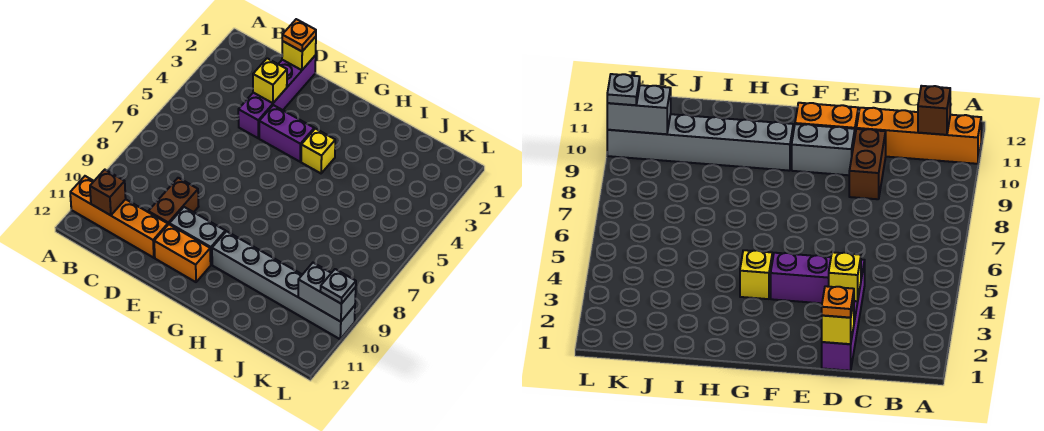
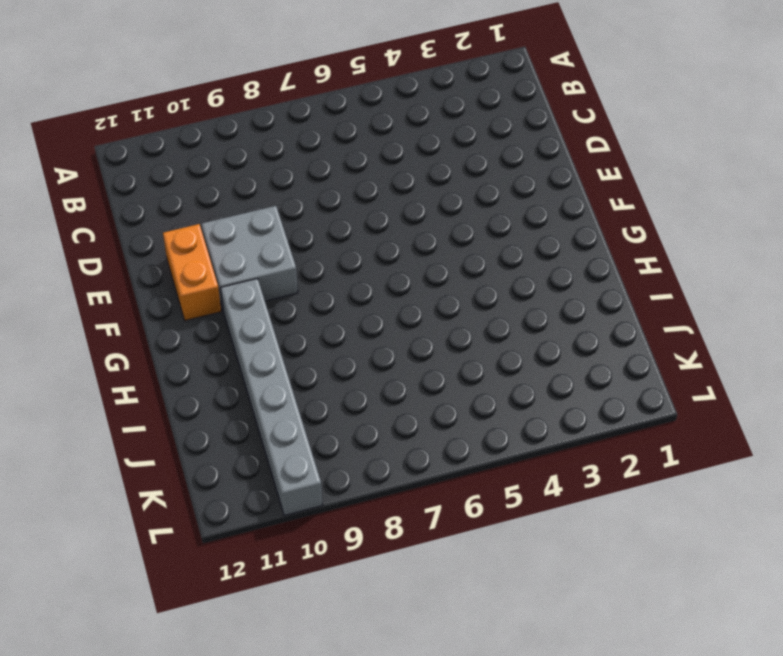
grey brick E9:F10 level 1 -> grey brick E10:F10 level 1
none -> orange brick A11:D11 level 1
none -> purple brick D1:D4 level 1
none -> brown brick D9:D10 level 1

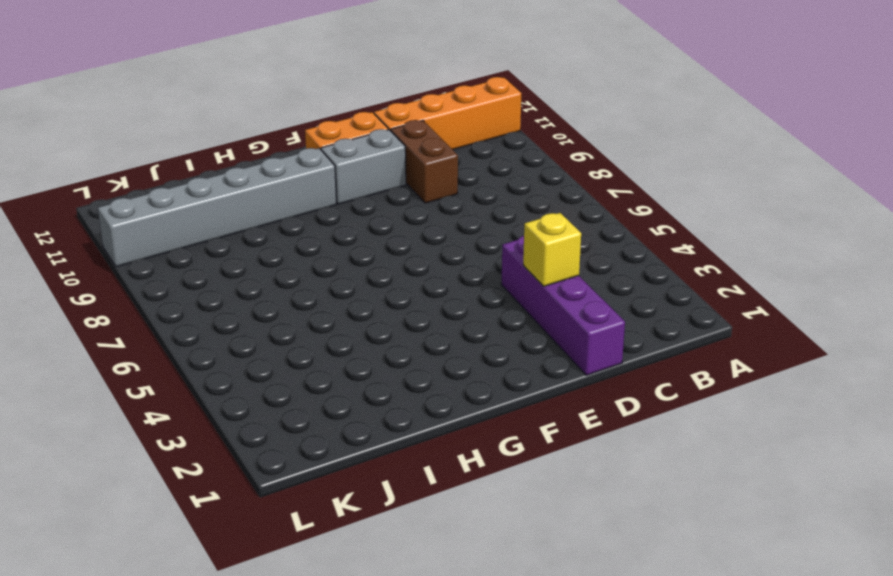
none -> purple brick E4:F4 level 1
none -> yellow brick G4 level 1
none -> brown brick B11 level 2

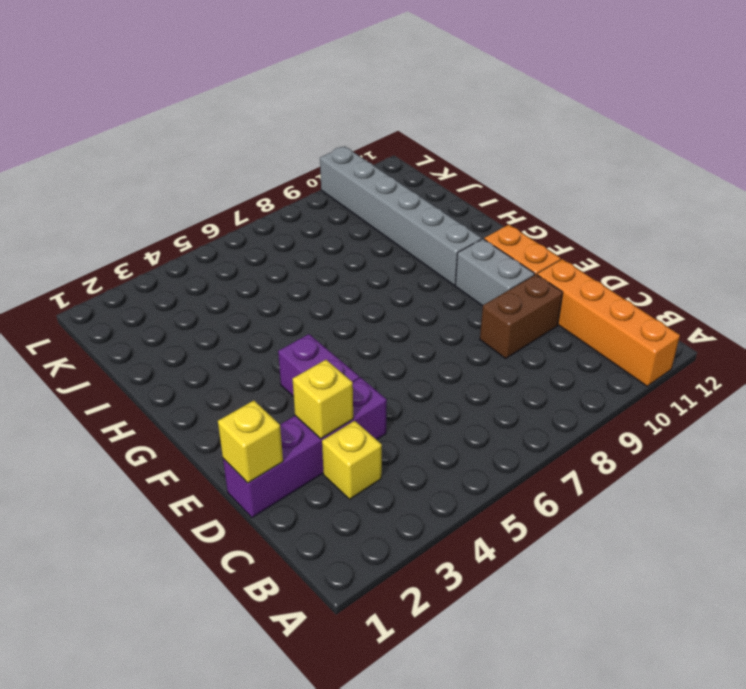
yellow brick C3 level 1 -> yellow brick G4 level 1
none -> brown brick B11 level 2
none -> grey brick K10:L10 level 2
none -> orange plate D1 level 3

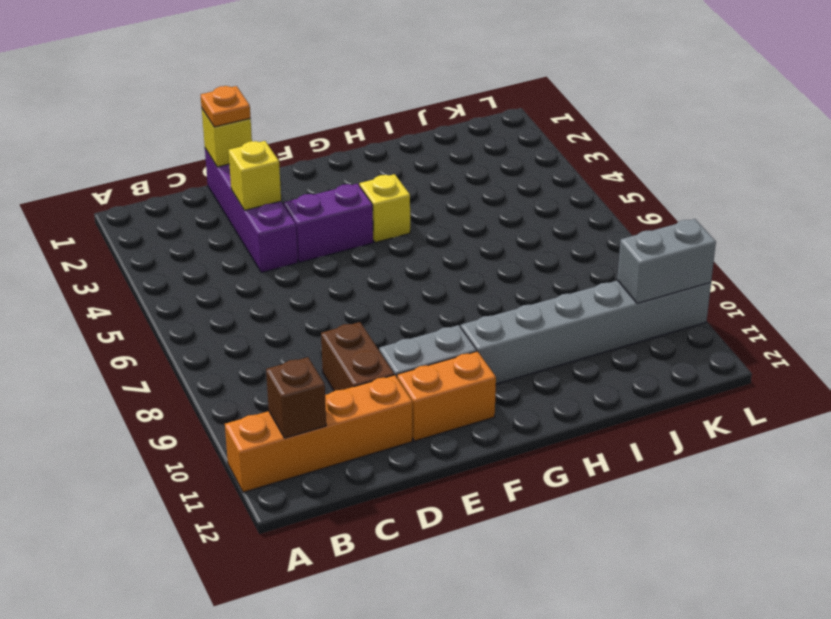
none -> grey plate L10 level 3

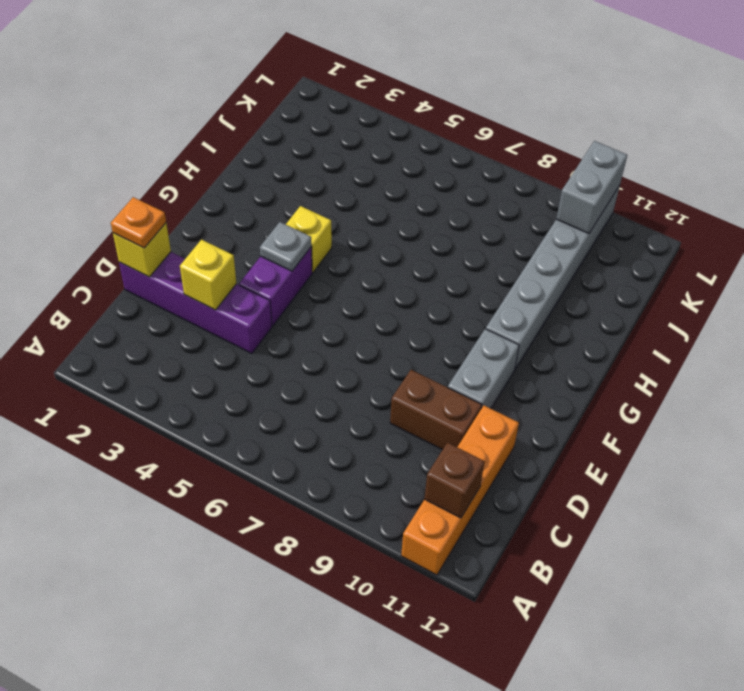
grey plate F4 level 2 -> grey plate L10 level 3
none -> orange brick E11:F11 level 1

